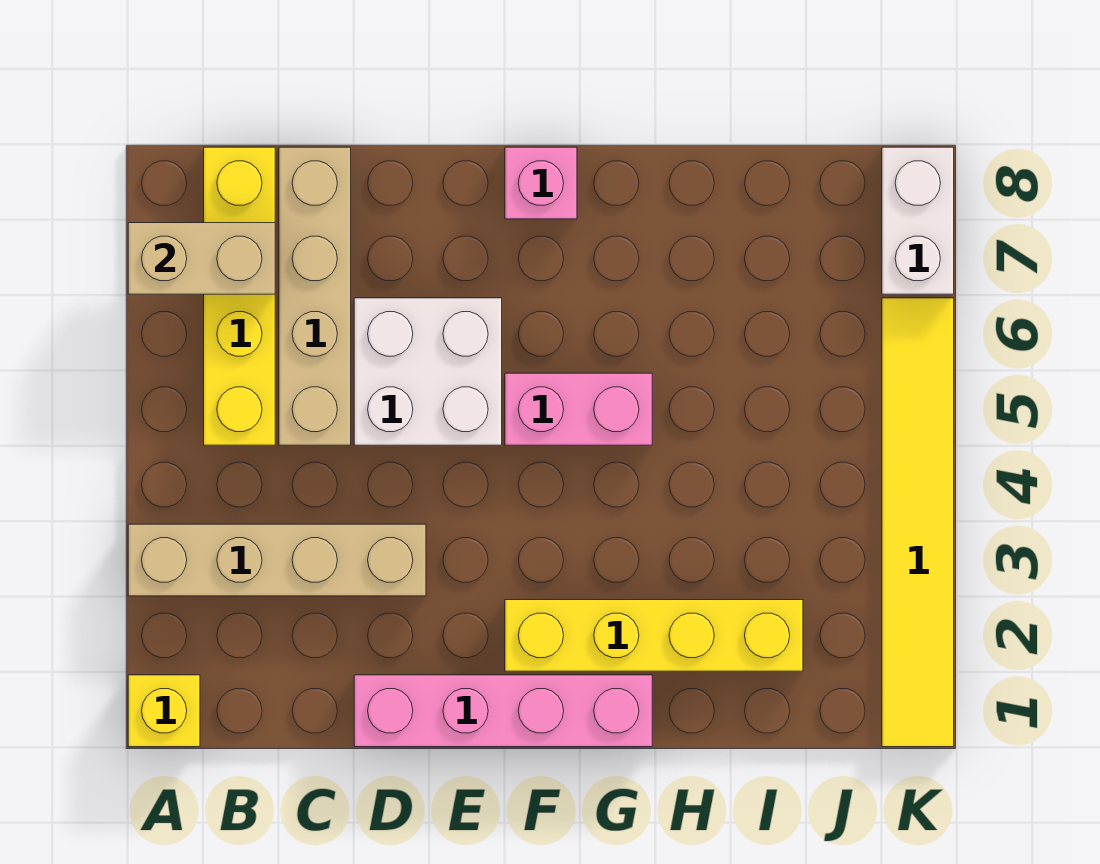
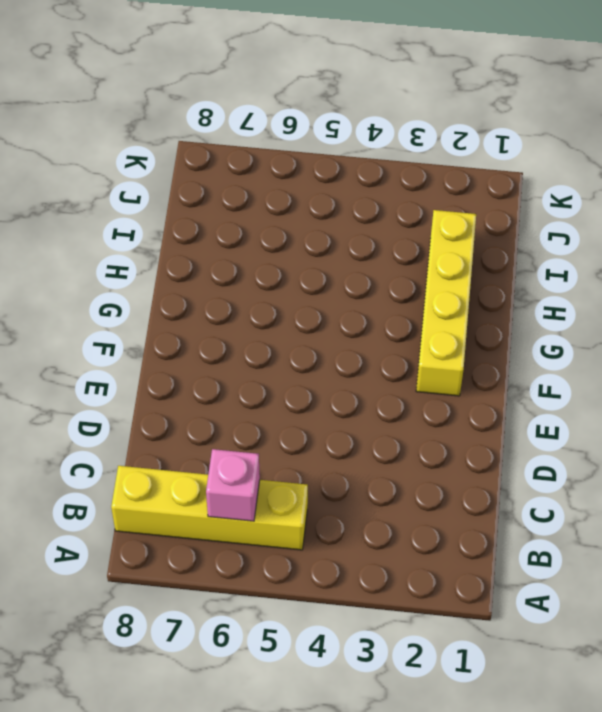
pink brick B6 level 2 -> pink brick F8 level 1
none -> yellow brick A1 level 1
none -> tan brick A3:D3 level 1
none -> tan brick C5:C8 level 1

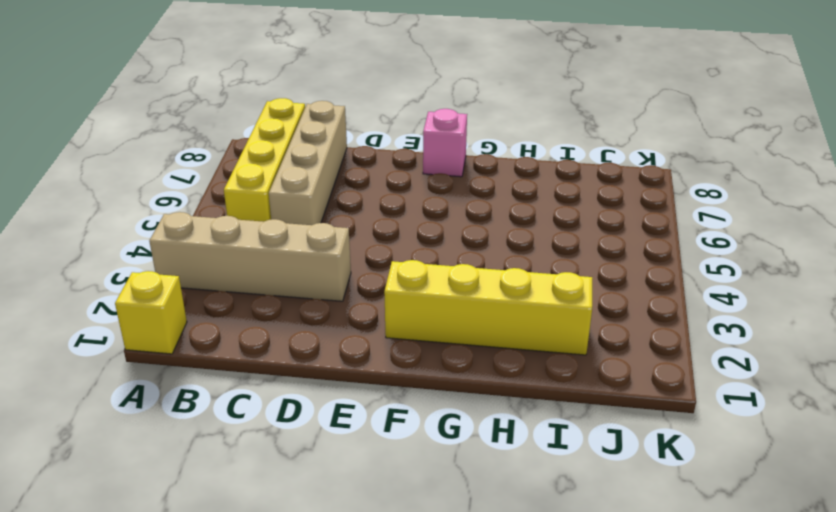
none -> pink brick D1:G1 level 1
none -> white brick D5:E6 level 1
none -> pink brick F5:G5 level 1

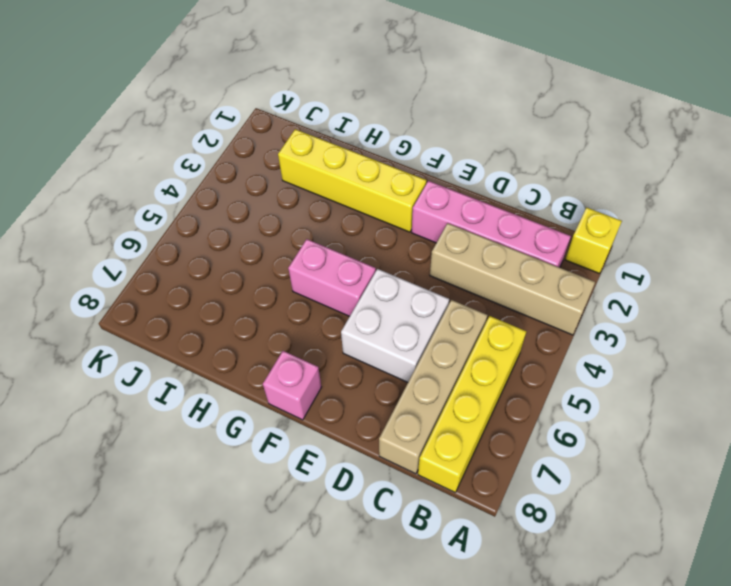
pink brick B2:E2 level 1 -> pink brick D1:G1 level 1
none -> yellow tile K1:K6 level 1
none -> white brick K7:K8 level 1
none -> tan brick A7:B7 level 2

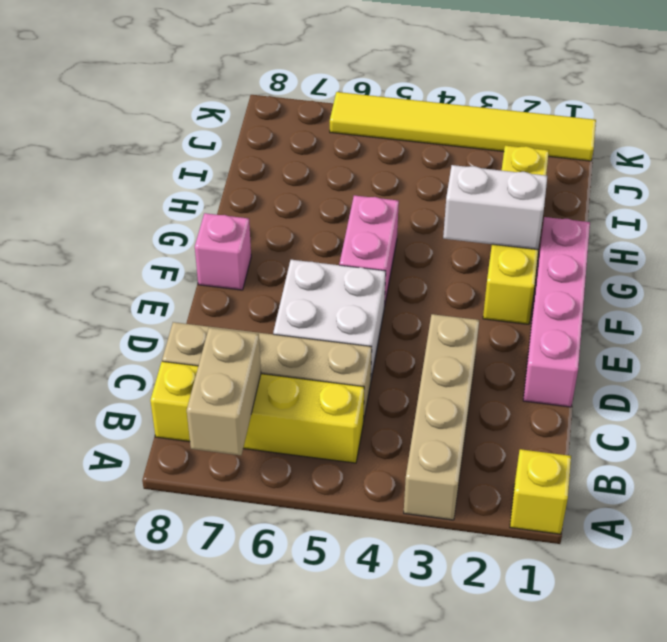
white brick G2:G3 level 2 -> white brick K7:K8 level 1

